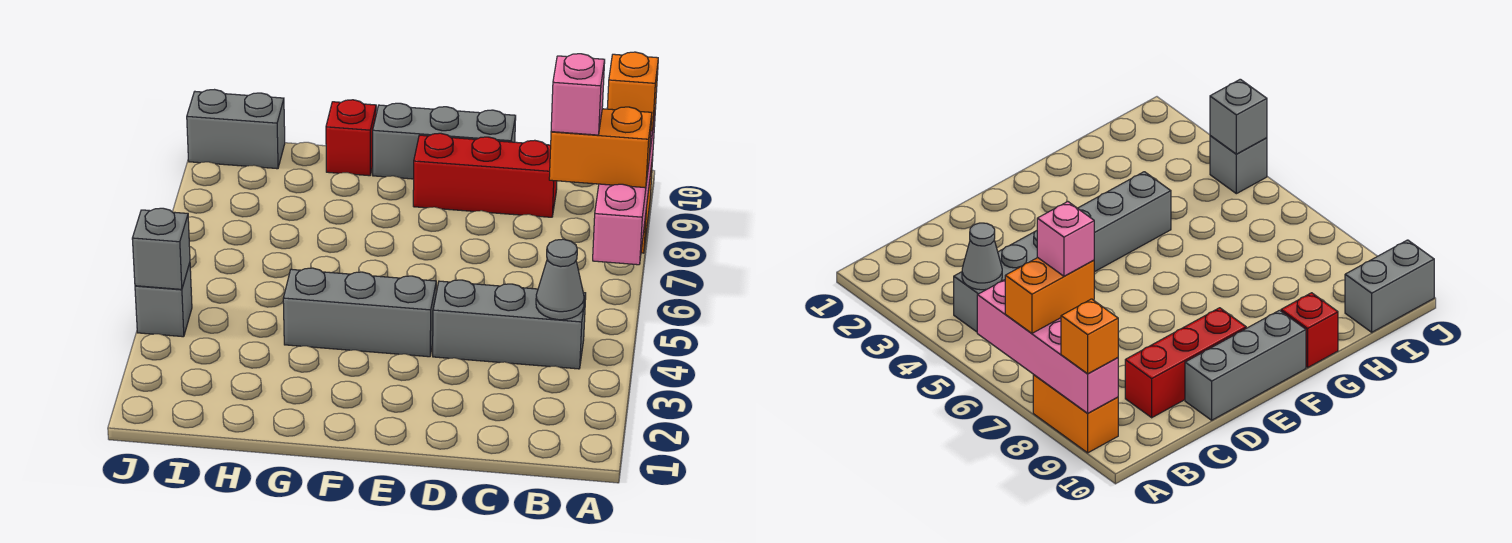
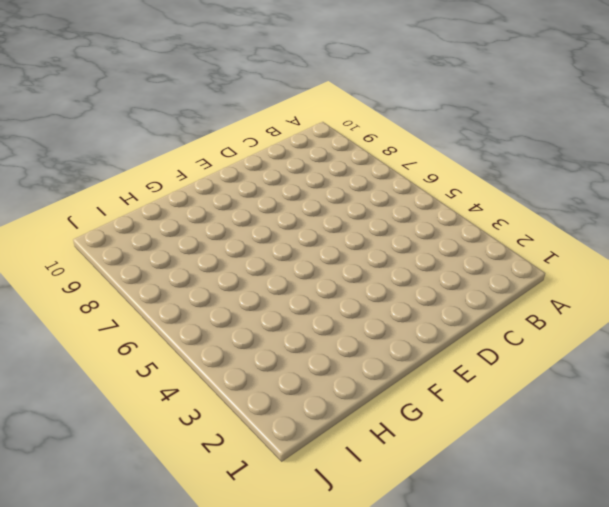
none -> orange brick A8:A9 level 1
none -> grey brick B4:D4 level 1
none -> red brick C9:E9 level 1

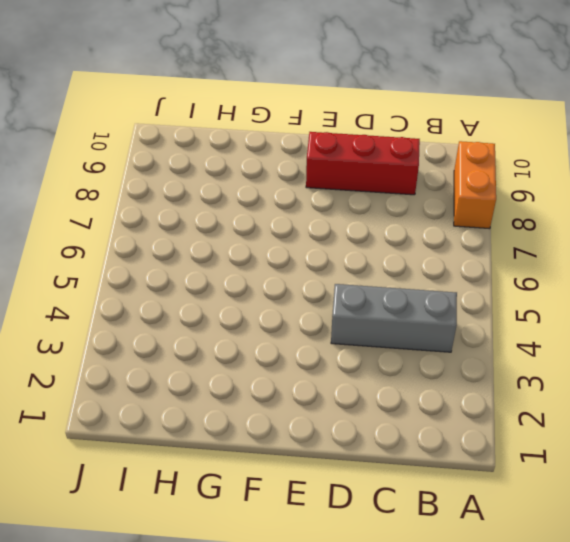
none -> grey brick D10:F10 level 1
none -> grey brick E4:G4 level 1
none -> red brick G10 level 1

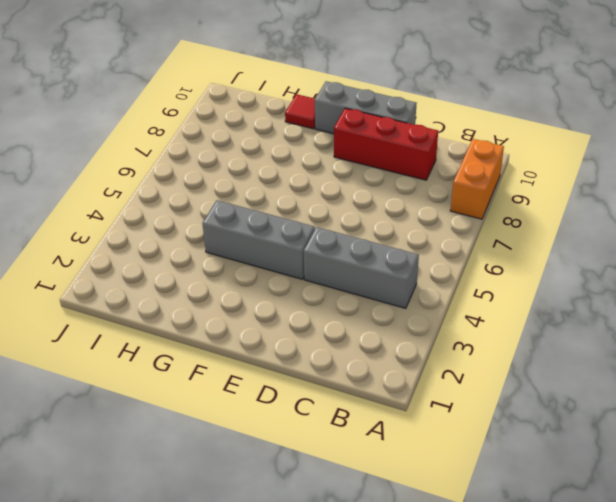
red tile G10 level 1 -> red brick G10 level 1
none -> grey brick I10:J10 level 1
none -> grey brick J4 level 1
none -> pink brick A6:A9 level 2

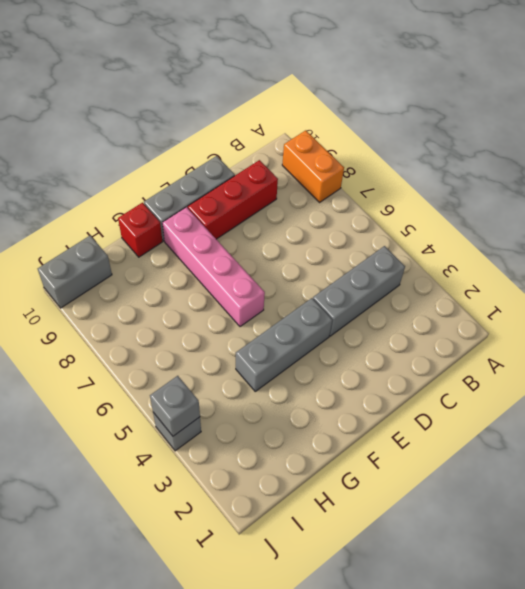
pink brick F6:F9 level 1 -> pink brick A6:A9 level 2
none -> grey cone B4 level 2
none -> orange brick A7:B7 level 3
none -> orange brick A9 level 3

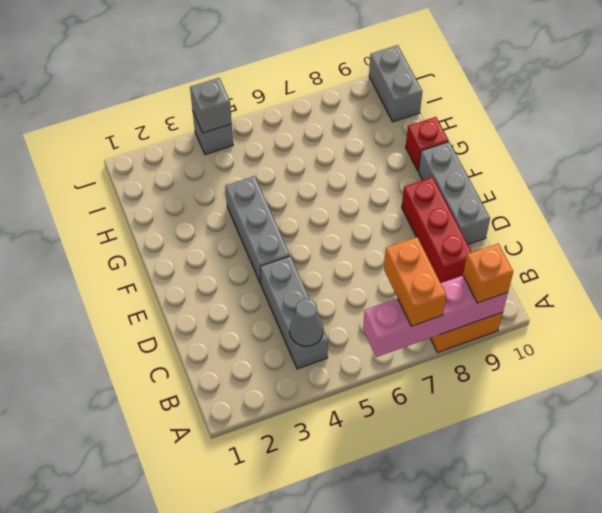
none -> pink brick B7 level 4

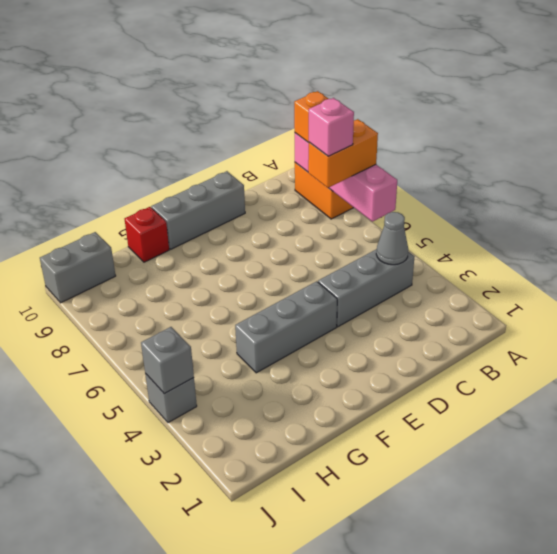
none -> red brick C9:E9 level 1

